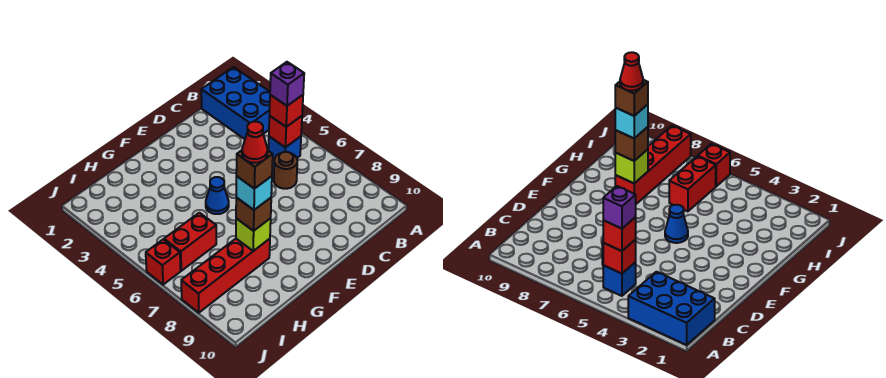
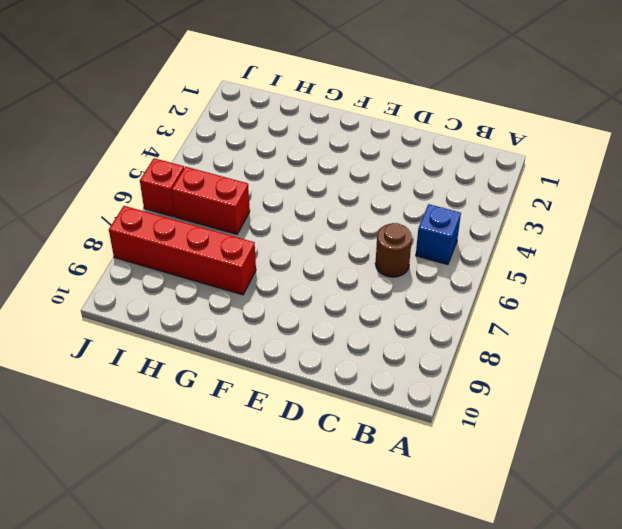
none -> blue brick A1:B3 level 1
none -> blue cone F5 level 1
none -> red brick B5 level 2

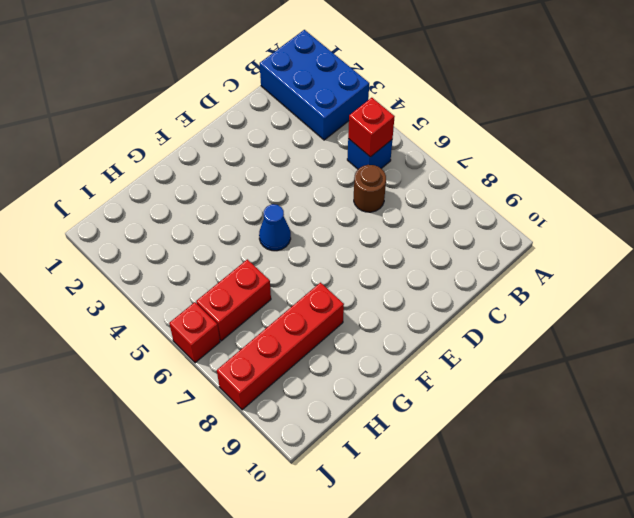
none -> lime brick G8 level 2
none -> red brick B5 level 3
none -> brown brick G8 level 3

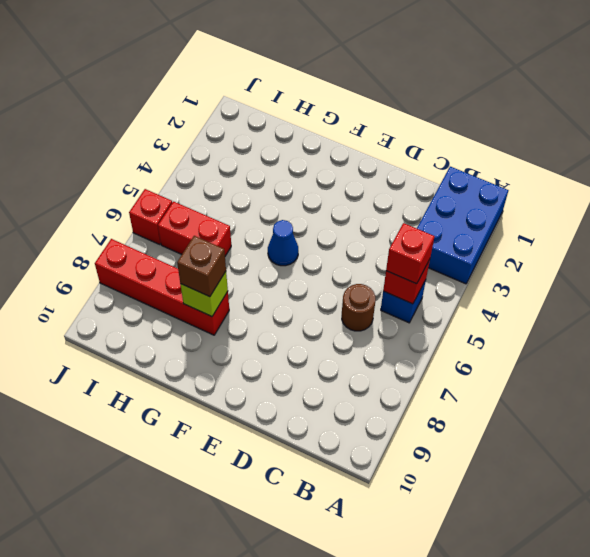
none -> purple brick B5 level 4
none -> cyan brick G8 level 4
none -> brown brick G8 level 5

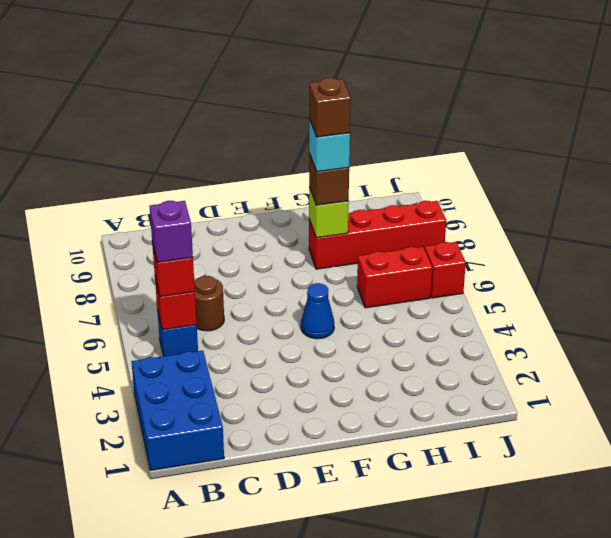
none -> red cone G8 level 6

